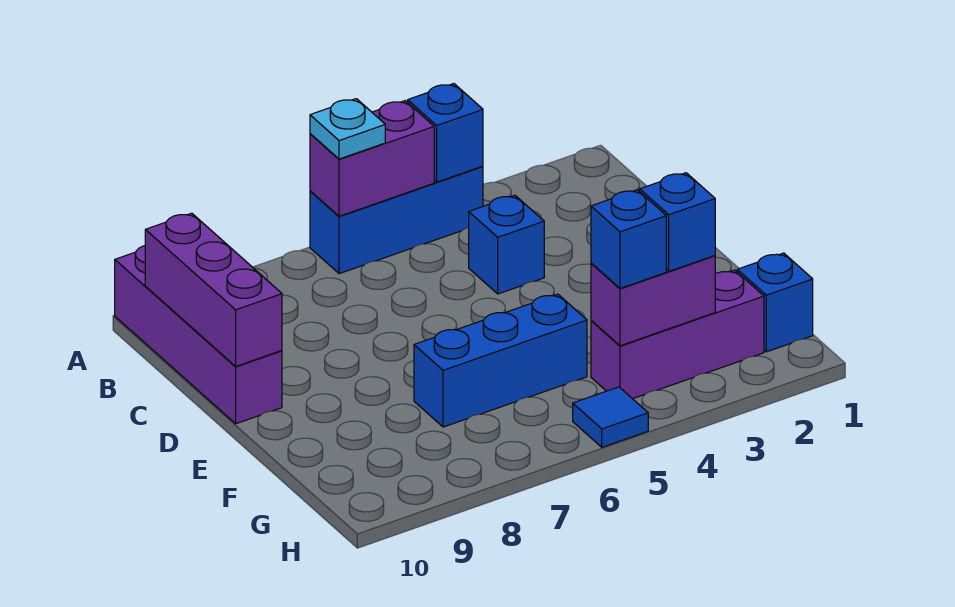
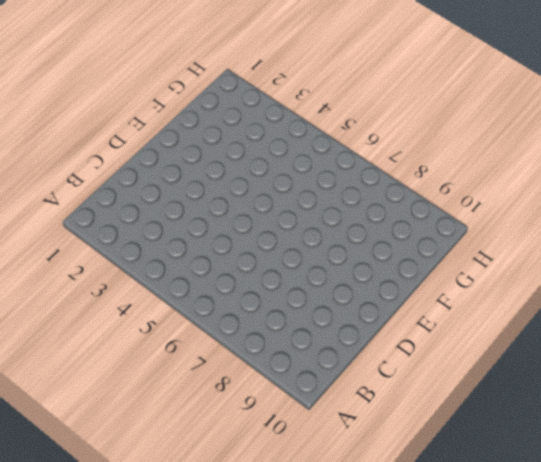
none -> blue brick A4:A6 level 1
none -> purple brick A10:D10 level 1
none -> blue brick C4 level 1

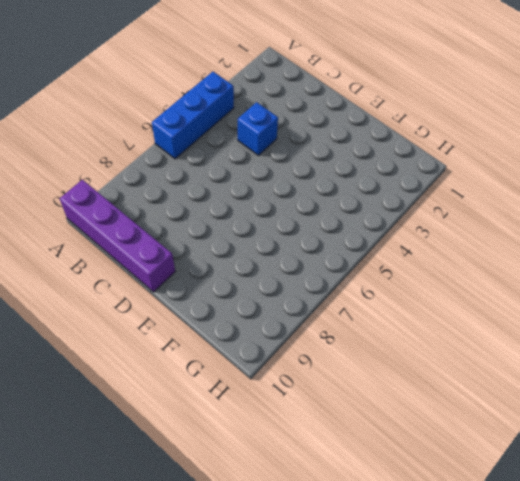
none -> blue brick F5:F7 level 1
none -> blue brick G1 level 1
none -> purple brick G2:G4 level 1

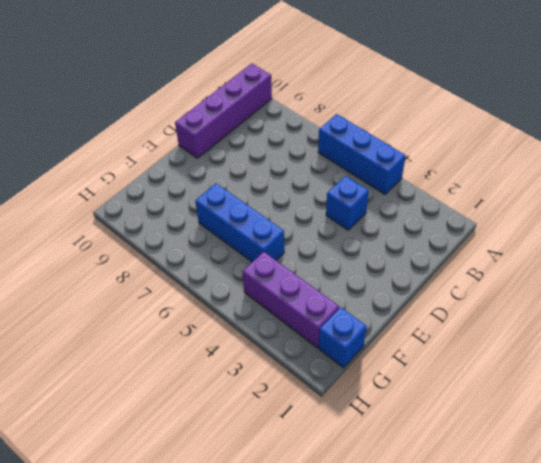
none -> blue tile H5 level 1
none -> blue brick A4 level 2
none -> purple brick A5:A6 level 2

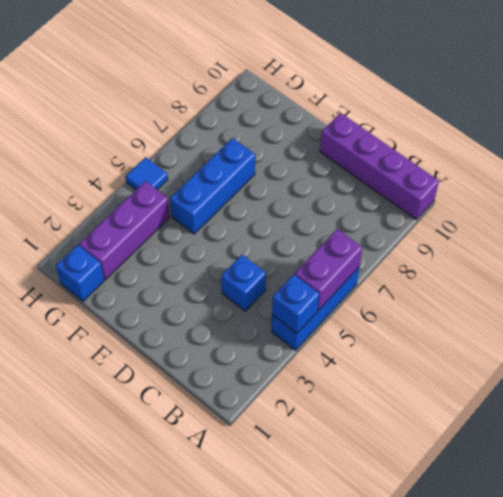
none -> purple brick B10:D10 level 2
none -> purple brick G3:G4 level 2
none -> cyan plate A6 level 3

